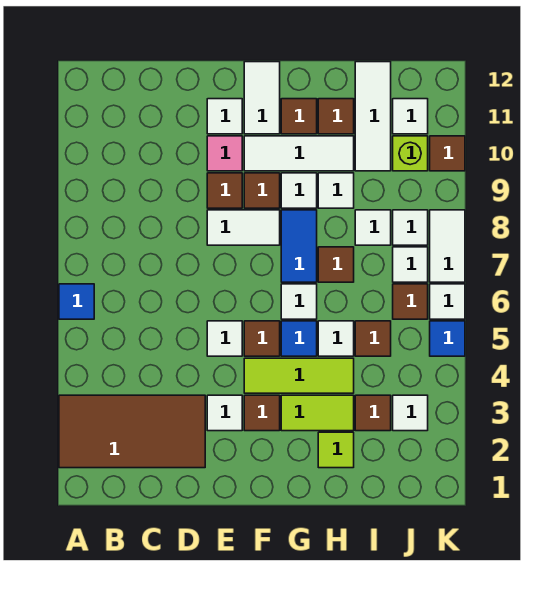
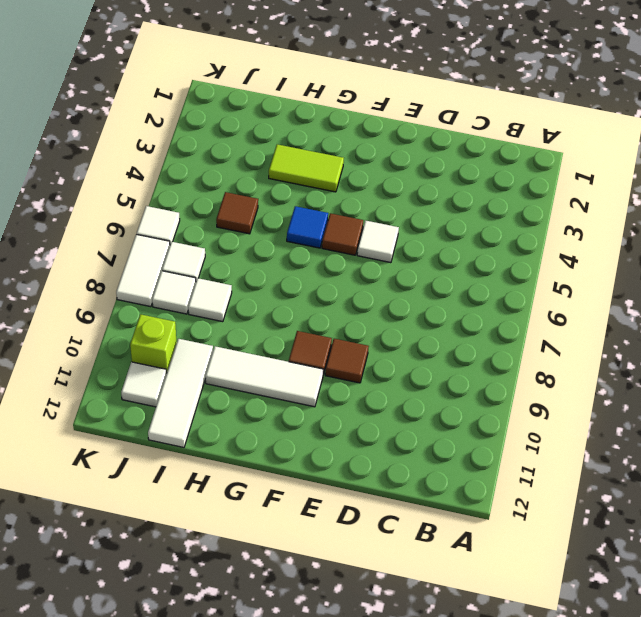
none -> brown tile A2:D3 level 1
none -> blue tile A6 level 1
none -> white tile E3 level 1
none -> white tile E8:F8 level 1

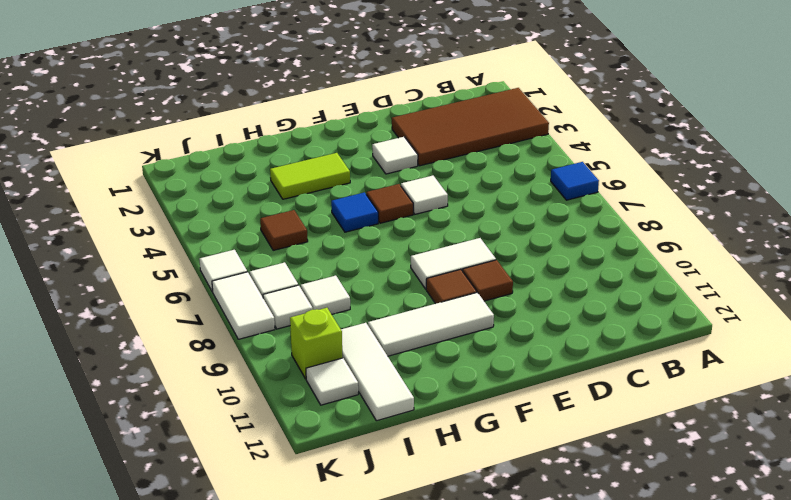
none -> pink tile E10 level 1
none -> white tile E11 level 1
none -> brown tile F3 level 1
none -> lime tile F4:H4 level 1

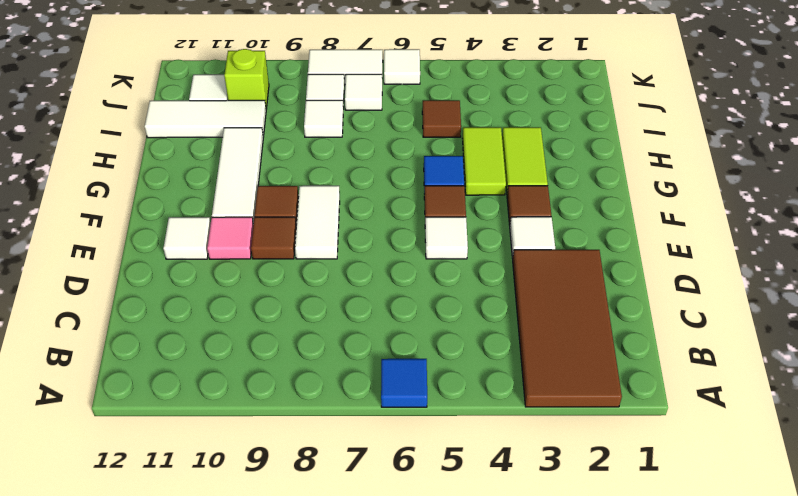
lime tile G4:H4 level 1 -> lime tile F4:H4 level 1
none -> white tile F11:F12 level 1
none -> white tile G6 level 1
none -> blue tile G7:G8 level 1
none -> white tile G9 level 1

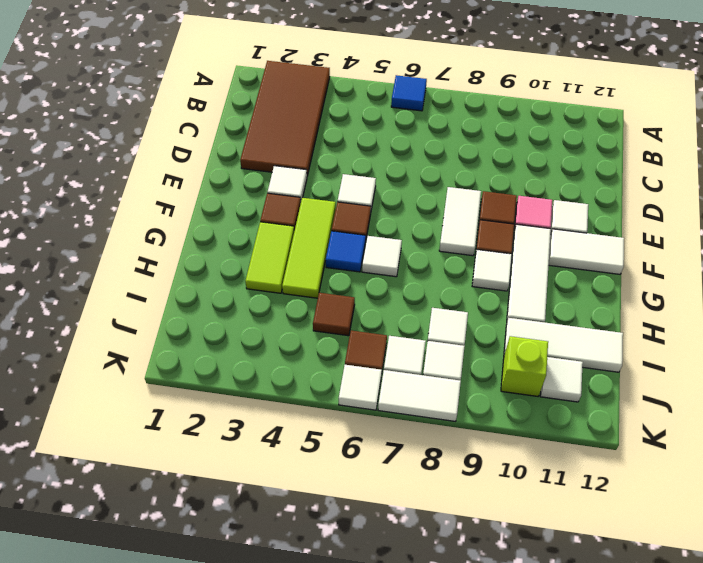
none -> blue tile G7:G8 level 1
none -> brown tile G11 level 1
none -> lime tile H2 level 1
none -> white tile H5 level 1

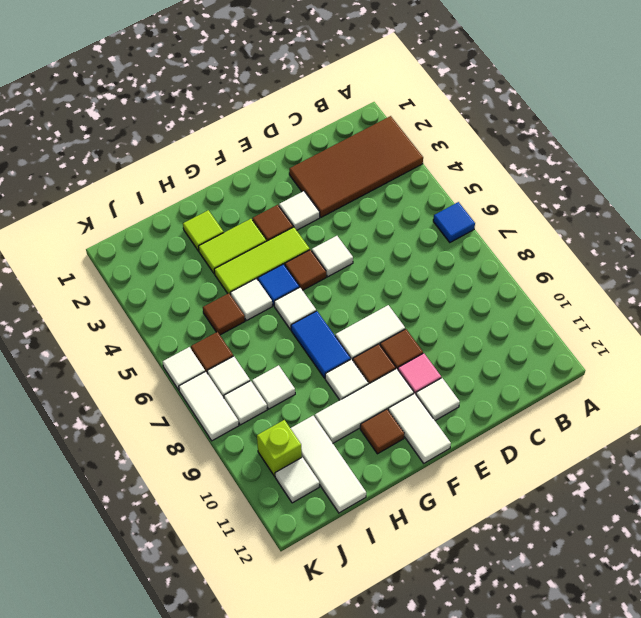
none -> brown tile H7 level 1
none -> white tile H9 level 1
none -> brown tile H11 level 1
none -> brown tile I3 level 1

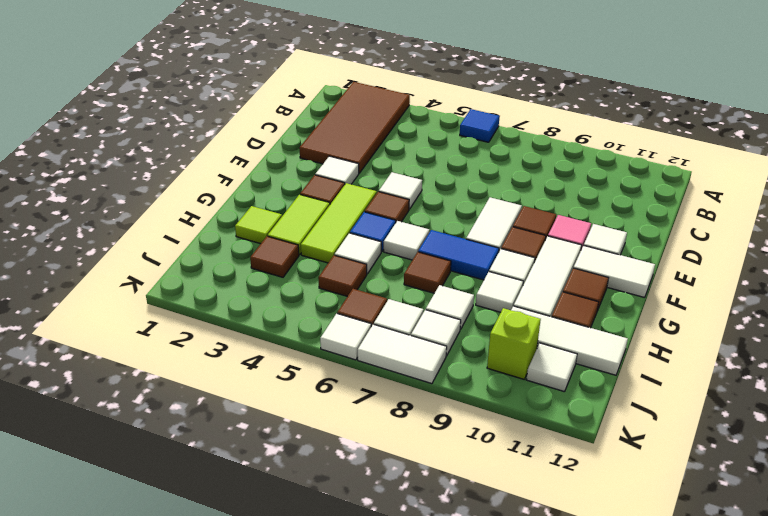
none -> white tile J3 level 1
none -> blue tile K5 level 1
none -> brown tile K10 level 1

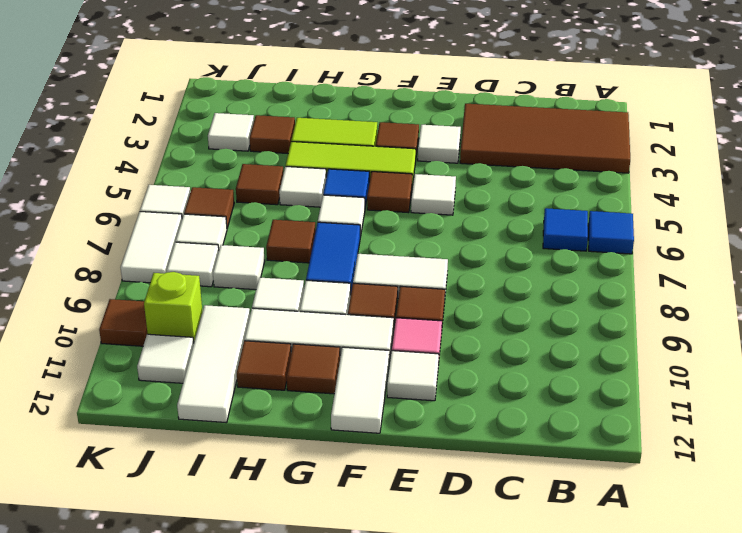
blue tile B6 level 1 -> blue tile K5 level 1
none -> lime tile H2 level 1

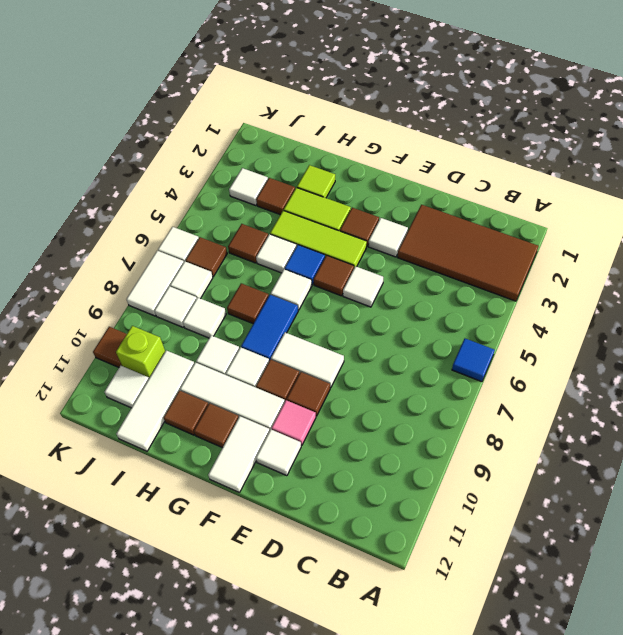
none -> blue tile K5 level 1

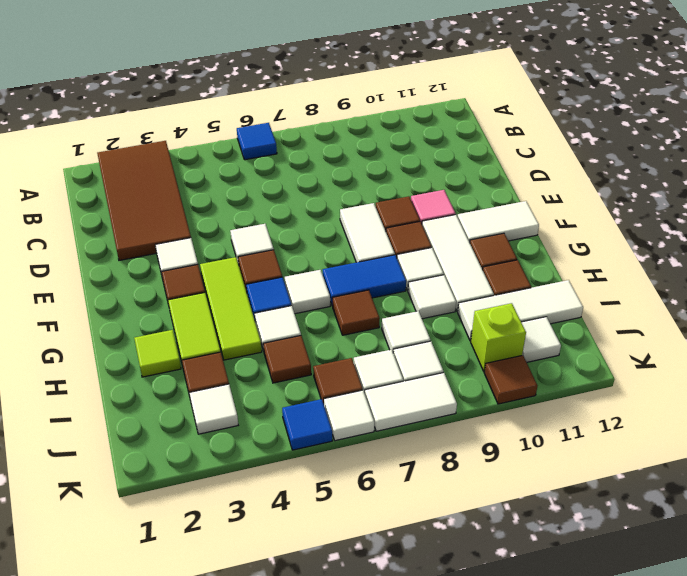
none -> white tile E11 level 1

